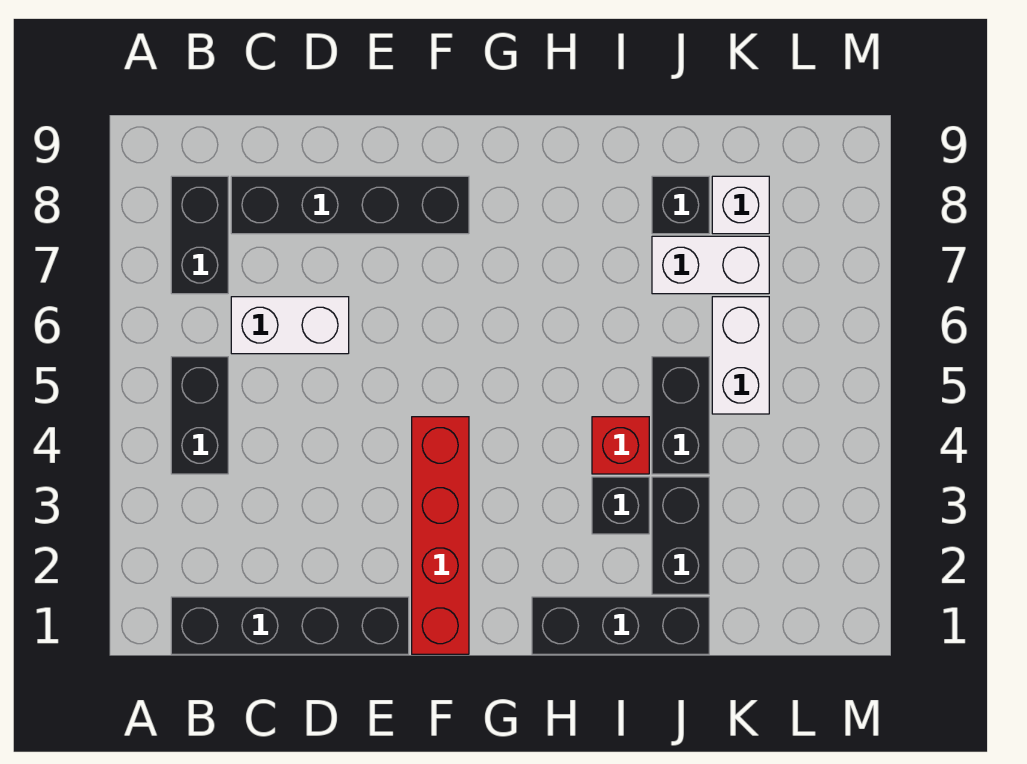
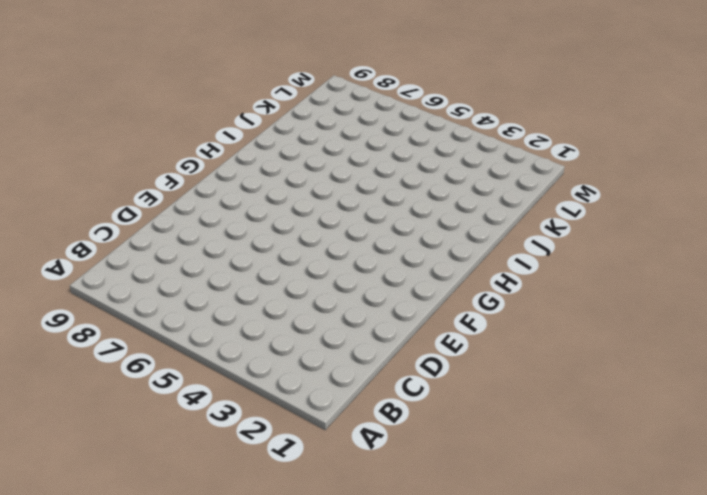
none -> black brick B1:E1 level 1
none -> black brick B4:B5 level 1
none -> black brick B7:B8 level 1

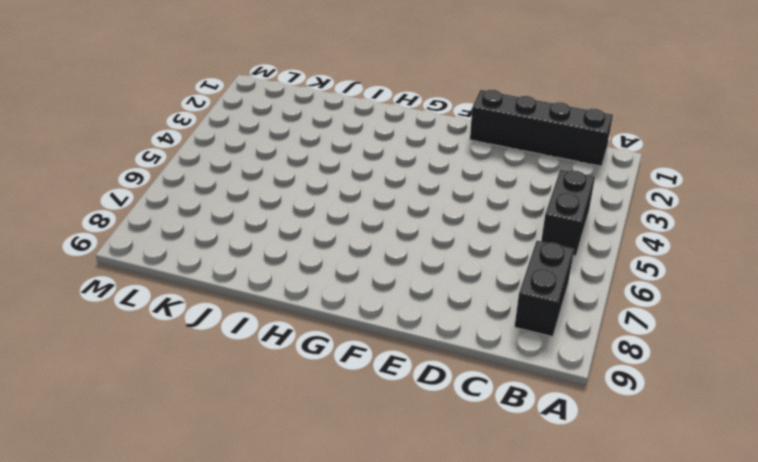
none -> white brick C6:D6 level 1
none -> black brick C8:F8 level 1
none -> red brick F1:F4 level 1

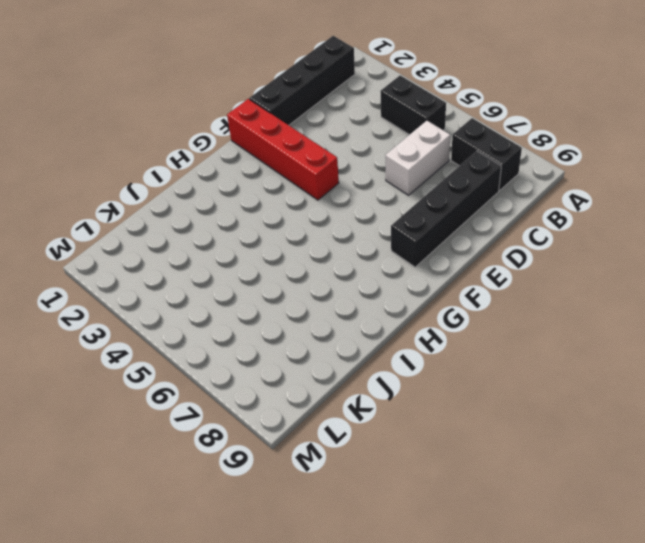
none -> black brick H1:J1 level 1
none -> black brick I3 level 1
none -> red brick I4 level 1

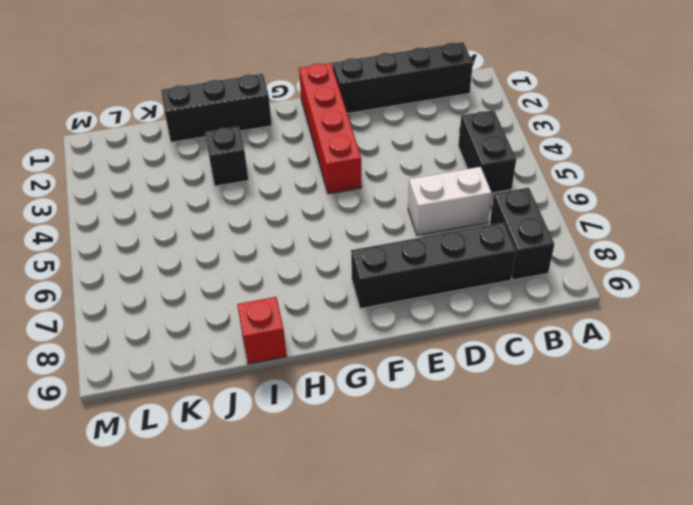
red brick I9 level 1 -> red brick I4 level 1
none -> black brick J2:J3 level 1
none -> black brick J4:J5 level 1
none -> white brick J7:K7 level 1

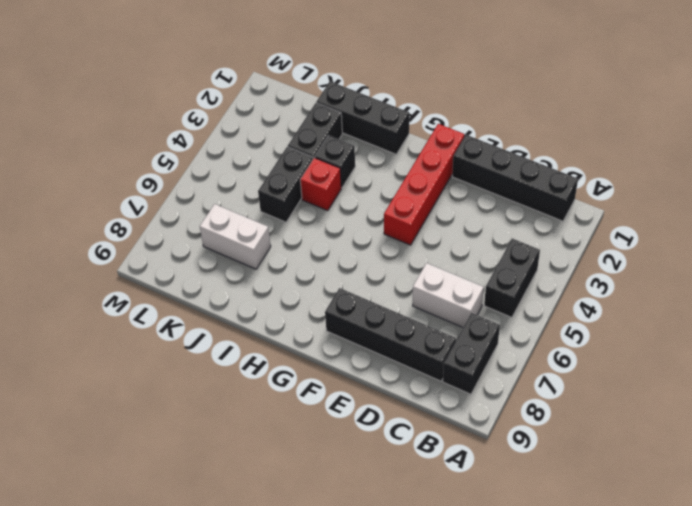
none -> black brick J8 level 1
none -> white brick K5:K6 level 1
none -> white brick K8 level 1

